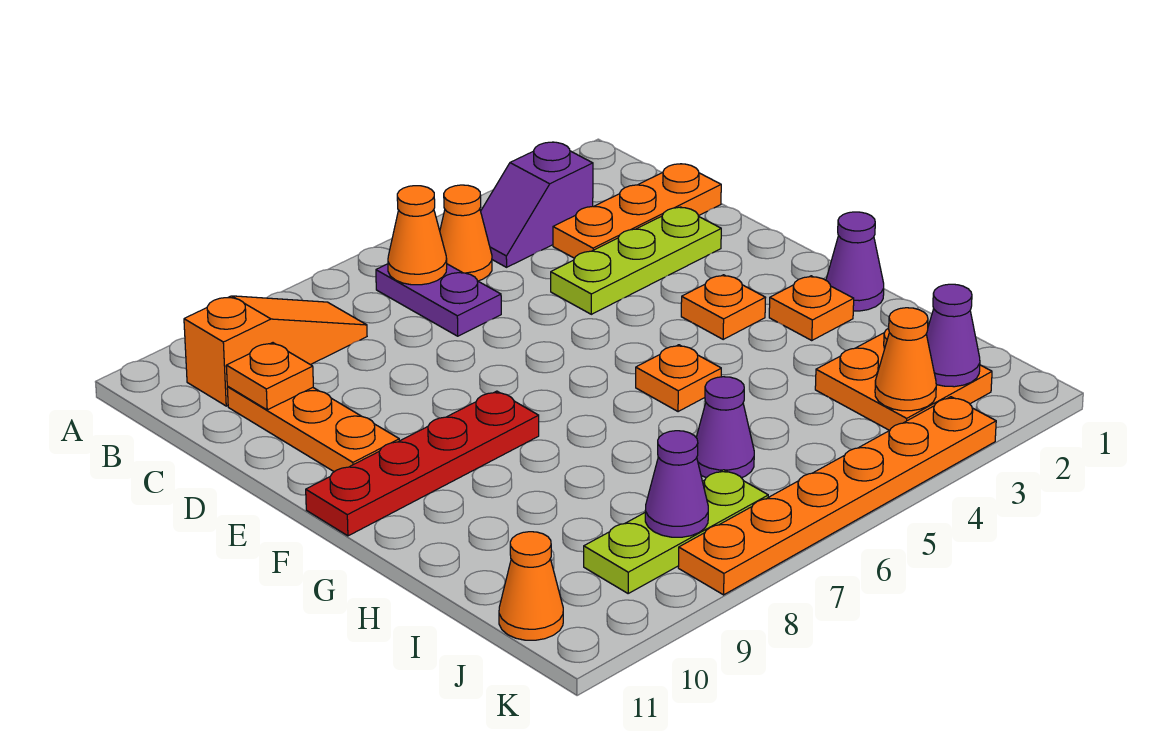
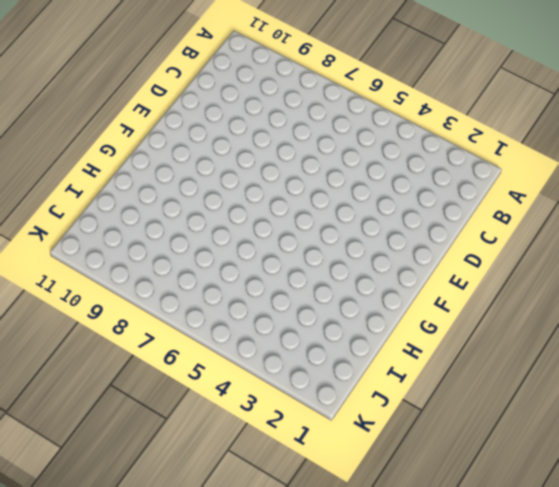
none -> purple slope B3:B4 level 1 top 3
none -> orange cone B5 level 1
none -> purple plate B6:C6 level 1

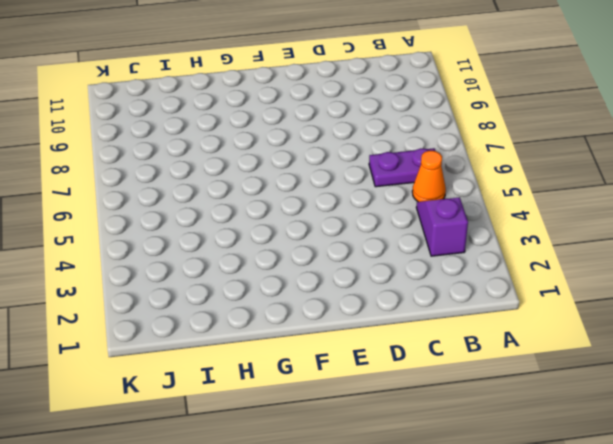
none -> orange slope B8:B10 level 1 top 10
none -> orange plate C1:C3 level 1
none -> orange plate C10:E10 level 1

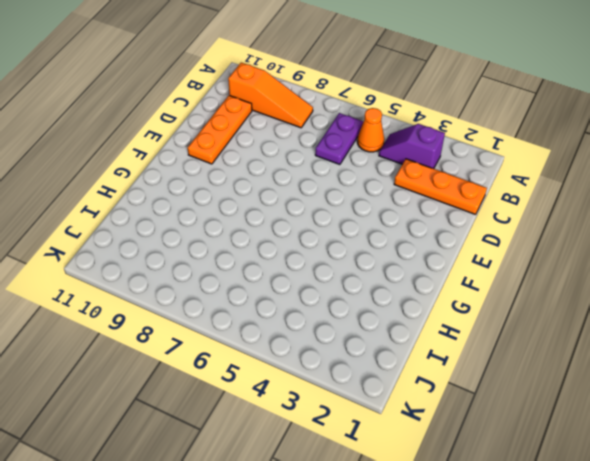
none -> lime plate D2:D4 level 1
none -> orange plate F3 level 1
none -> red plate F8:F11 level 1

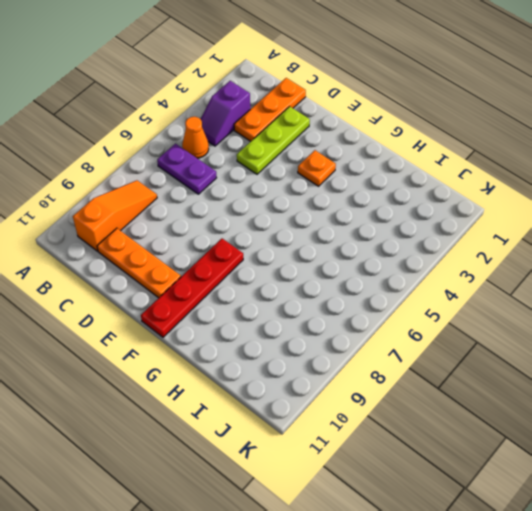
none -> purple cone G1 level 1
none -> orange plate G2 level 1
none -> orange plate G5 level 1

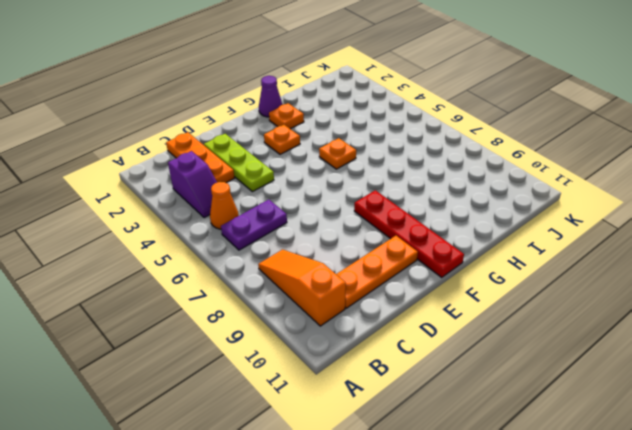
none -> orange plate I2:J3 level 1
none -> purple cone I6 level 1
none -> lime plate J7:J9 level 1

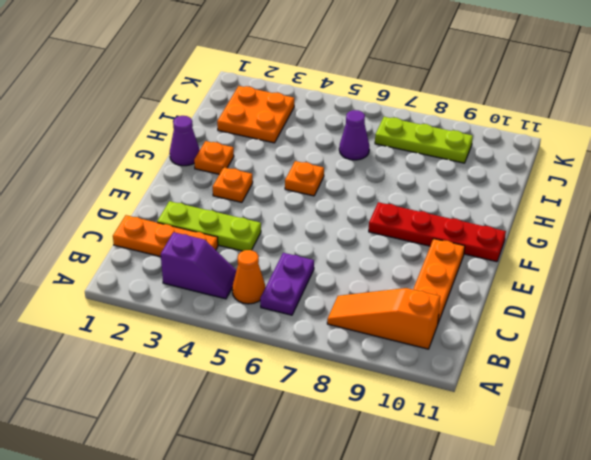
none -> orange cone J11 level 1
none -> orange plate K3:K8 level 1
none -> orange cone B6 level 2

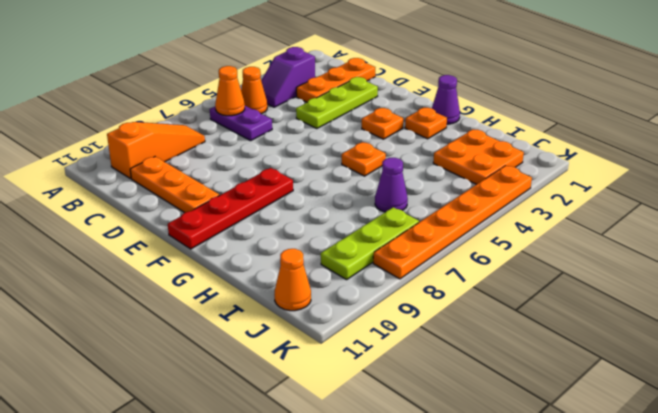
none -> orange plate C10 level 2
none -> purple cone J2 level 2
none -> orange cone J3 level 2

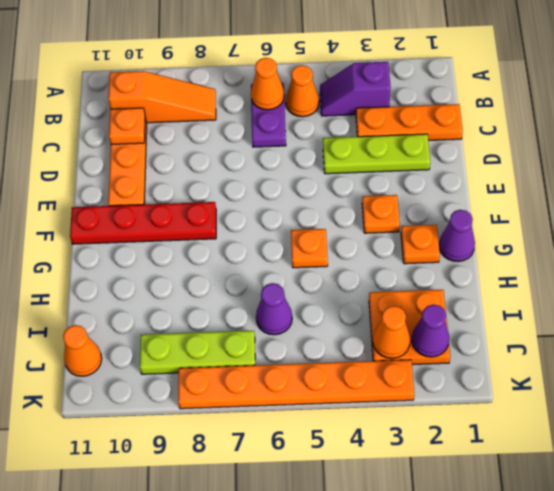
none -> purple cone J8 level 2

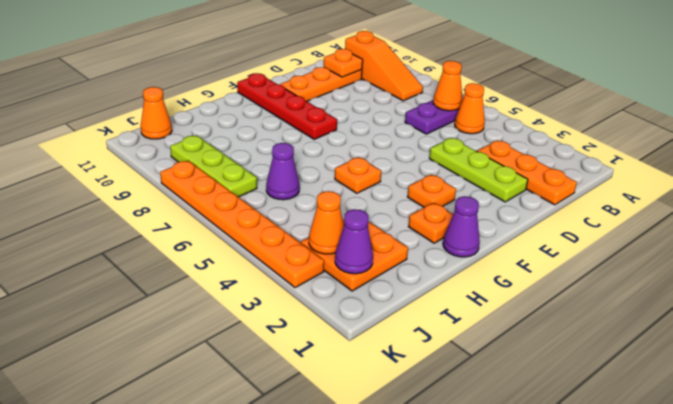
none -> purple slope B3:B4 level 1 top 3
none -> purple cone J8 level 2

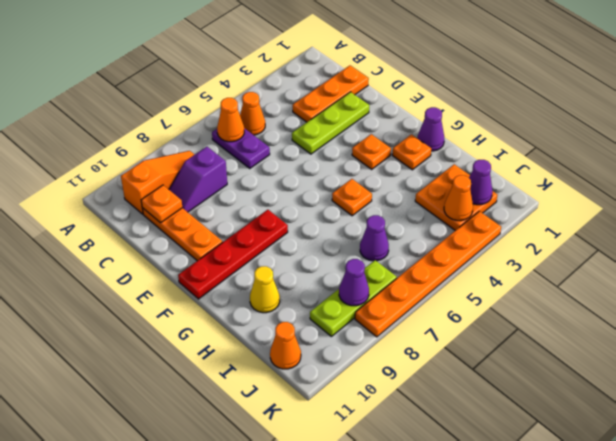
purple slope C8:C9 level 1 top 8 -> purple slope B3:B4 level 1 top 3
yellow cone H10 level 1 -> none

